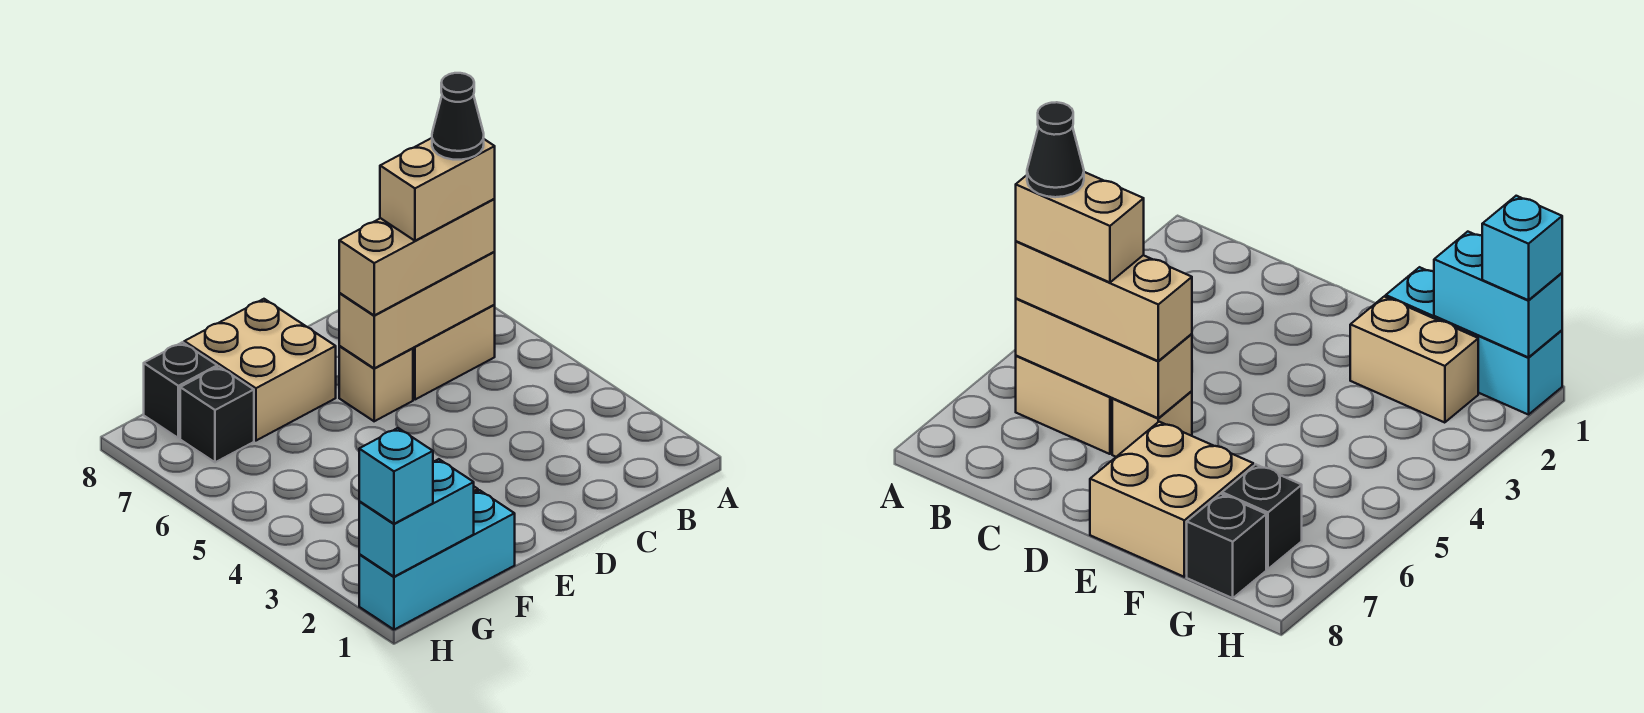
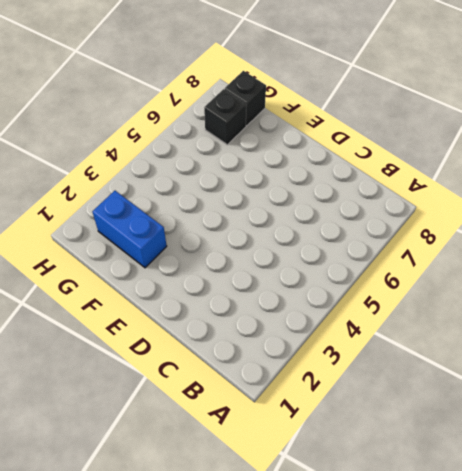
blue brick F2:G2 level 1 -> tan brick F2:G2 level 1
none -> tan brick B6:C6 level 1
none -> tan brick D6 level 1
none -> tan brick E7:F8 level 1

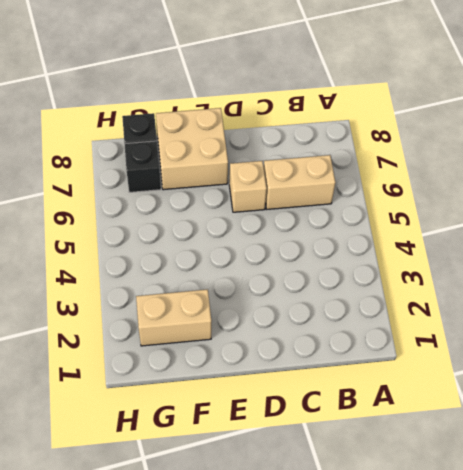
none -> cyan brick F1:H1 level 1
none -> tan brick B6:D6 level 2
none -> cyan brick G1:H1 level 2

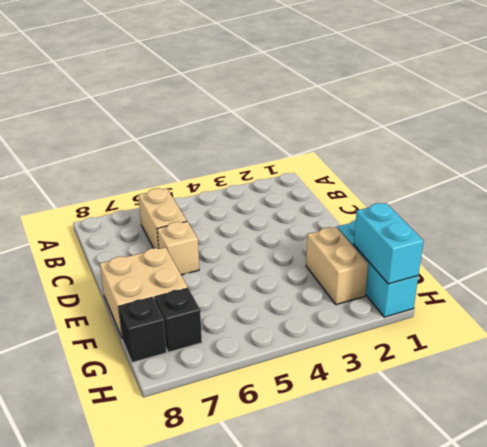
none -> tan brick B6:D6 level 2
none -> tan brick B6:D6 level 3
none -> cyan brick H1 level 3

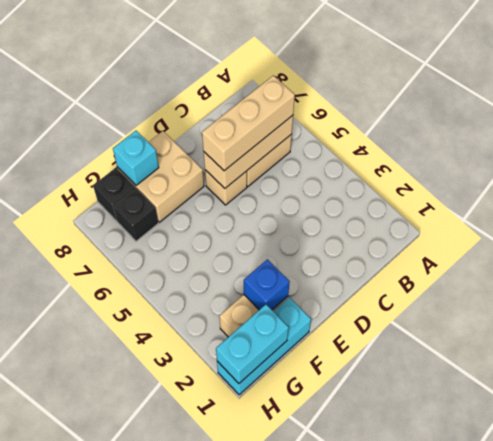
blue brick F2 level 2 -> none
cyan brick F8 level 2 -> cyan brick H1 level 3
none -> tan brick B6:C6 level 4
none -> black cone B6 level 5

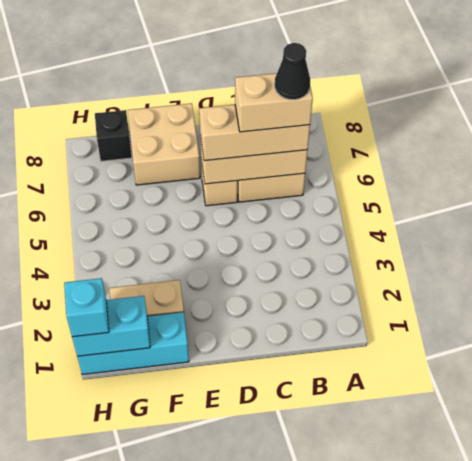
none -> black brick G7 level 1

